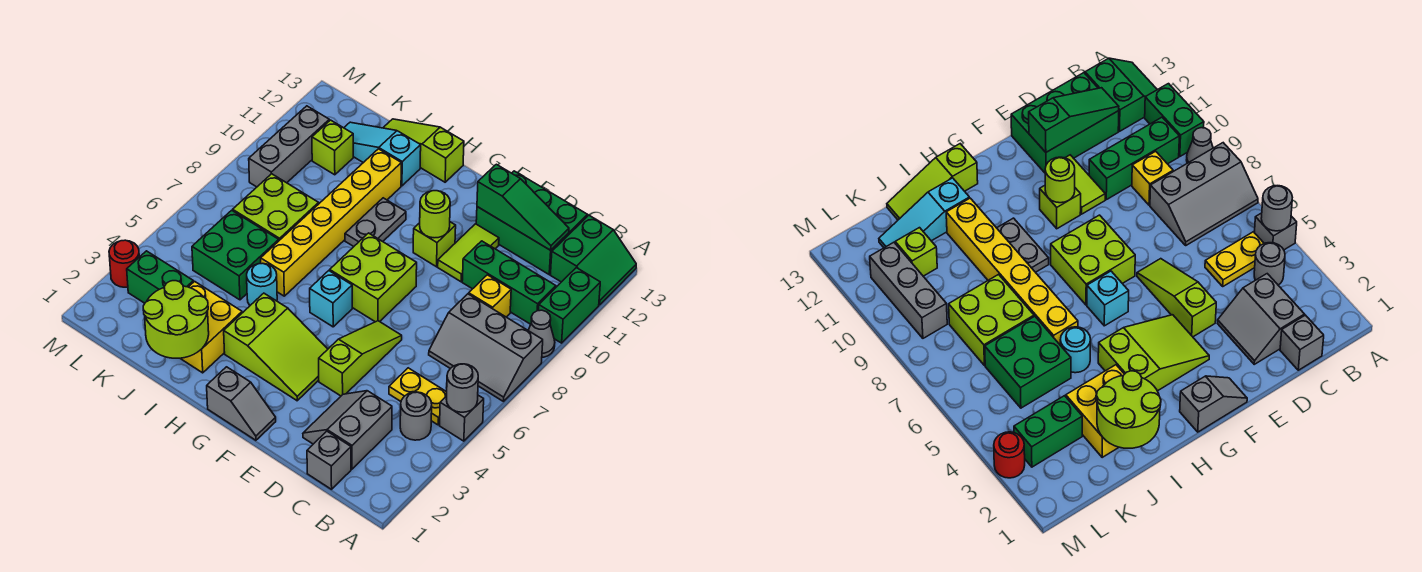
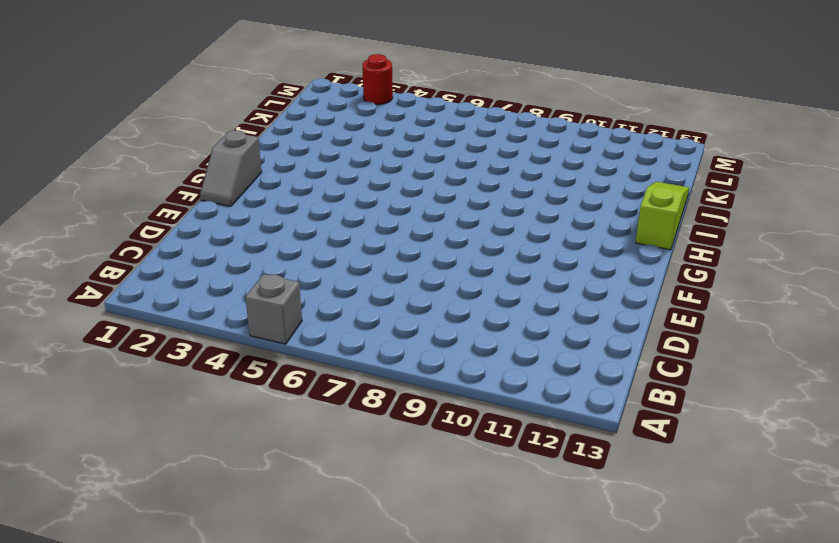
none -> grey slope A7:C8 level 1 top 8
none -> grey cone A9 level 1
none -> green brick A10:A11 level 1
none -> green slope A12:B13 level 1 top B

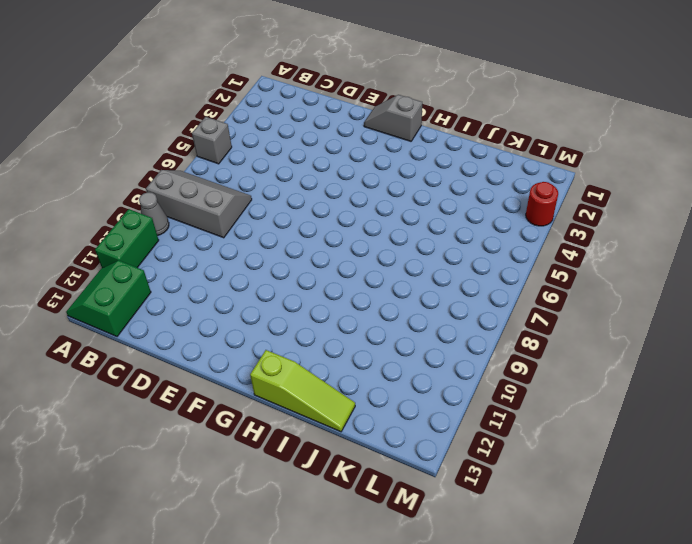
none -> grey round brick B4 level 1
none -> yellow plate B5:C5 level 1
none -> green brick B10:D10 level 1
none -> grey brick C1 level 1

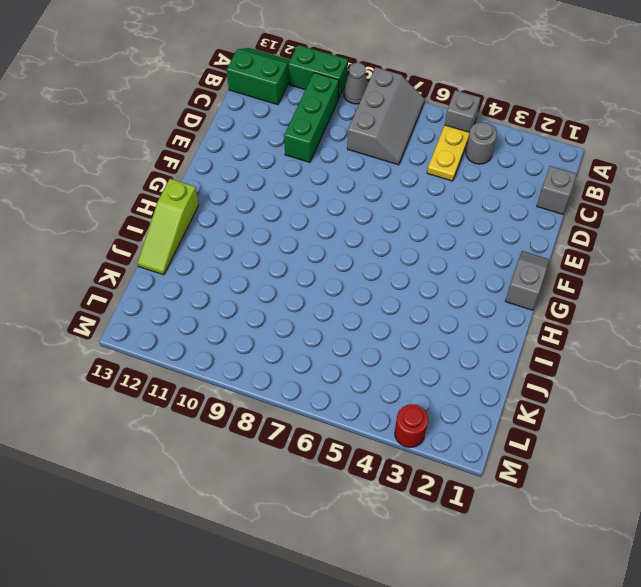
none -> grey slope C2:D3 level 1 top C
none -> yellow brick C9 level 1
none -> green brick C12:E13 level 1
none -> lime slope E4:E6 level 1 top 4

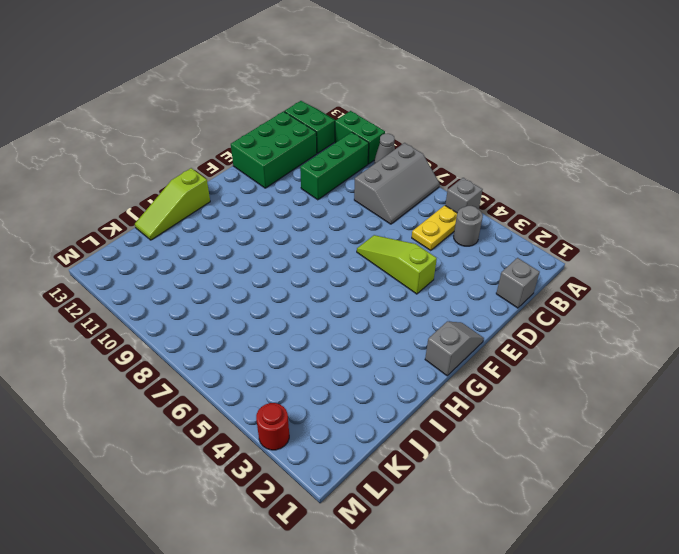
none -> grey slope C2:D3 level 1 top C
none -> yellow brick C9 level 1
none -> lime tile E10:E11 level 1
none -> lime slope F3:H4 level 1 top H

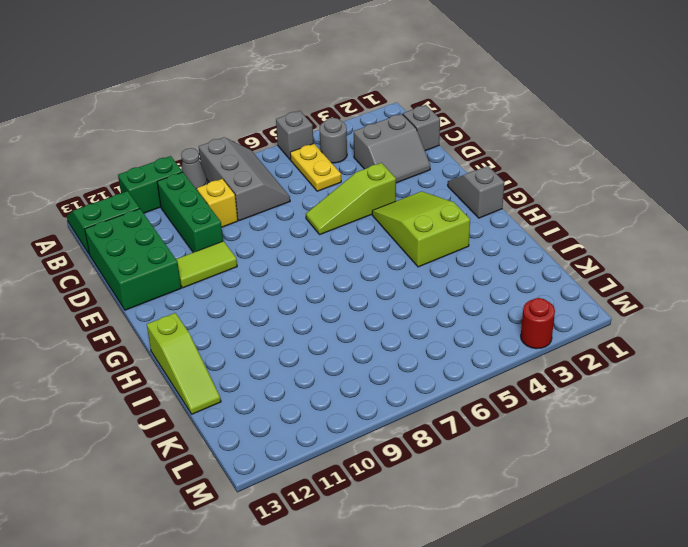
none -> lime brick F7:G8 level 1
none -> lime brick F10 level 1
none -> cyan brick G6 level 1
none -> grey plate H9:H10 level 1

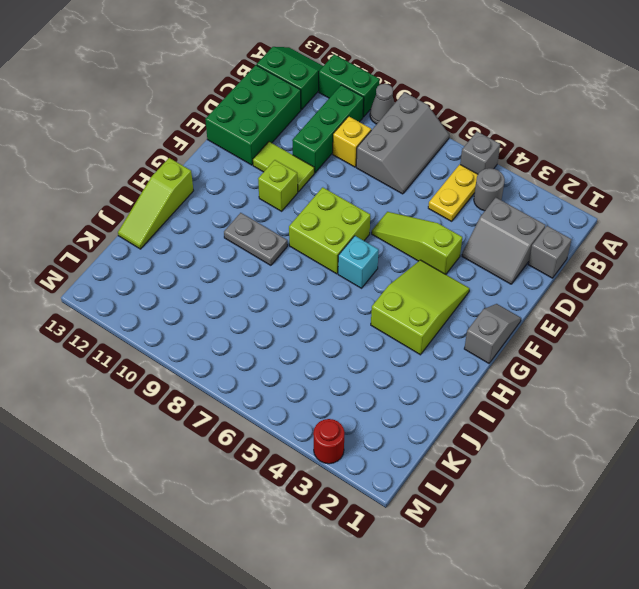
none -> yellow brick I2:J3 level 1
none -> cyan round brick I5 level 1
none -> yellow brick I6:I11 level 1
none -> cyan slope I12:K12 level 1 top I

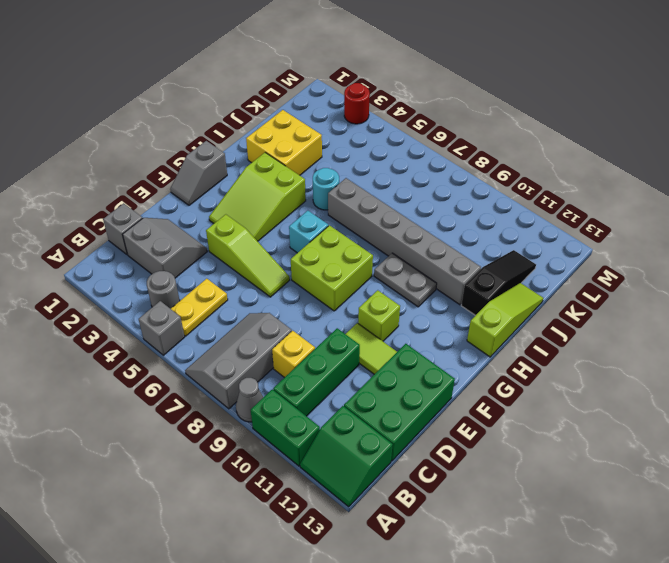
grey brick I6:I11 level 1 -> yellow brick I6:I11 level 1
black slope I12:K12 level 1 top I -> cyan slope I12:K12 level 1 top I
none -> green brick J5:K6 level 1
none -> lime brick J7:K8 level 1
none -> green brick K3:L3 level 1
none -> lime brick K11 level 1

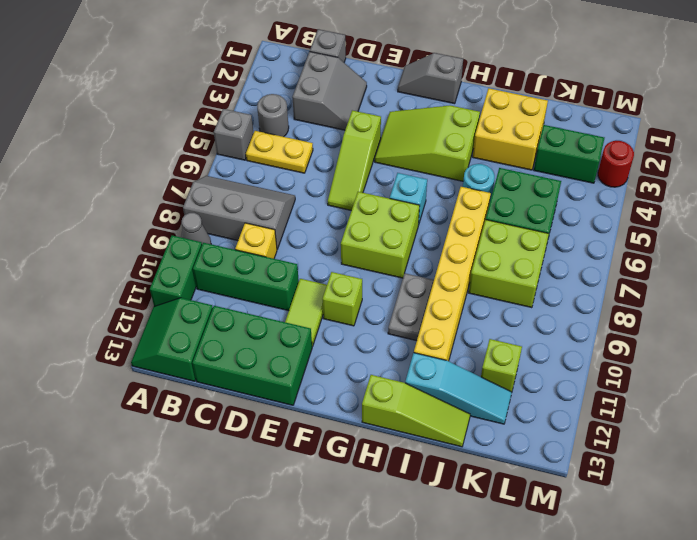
none -> grey brick L9:L11 level 1
none -> grey round brick A5 level 2
none -> green slope C12:E12 level 2 top E
none -> lime round brick F10 level 2

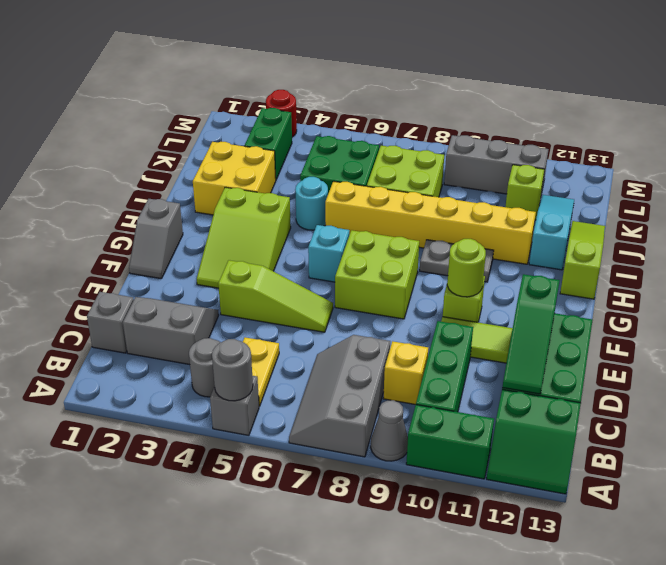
none -> lime round brick I1:J2 level 2

